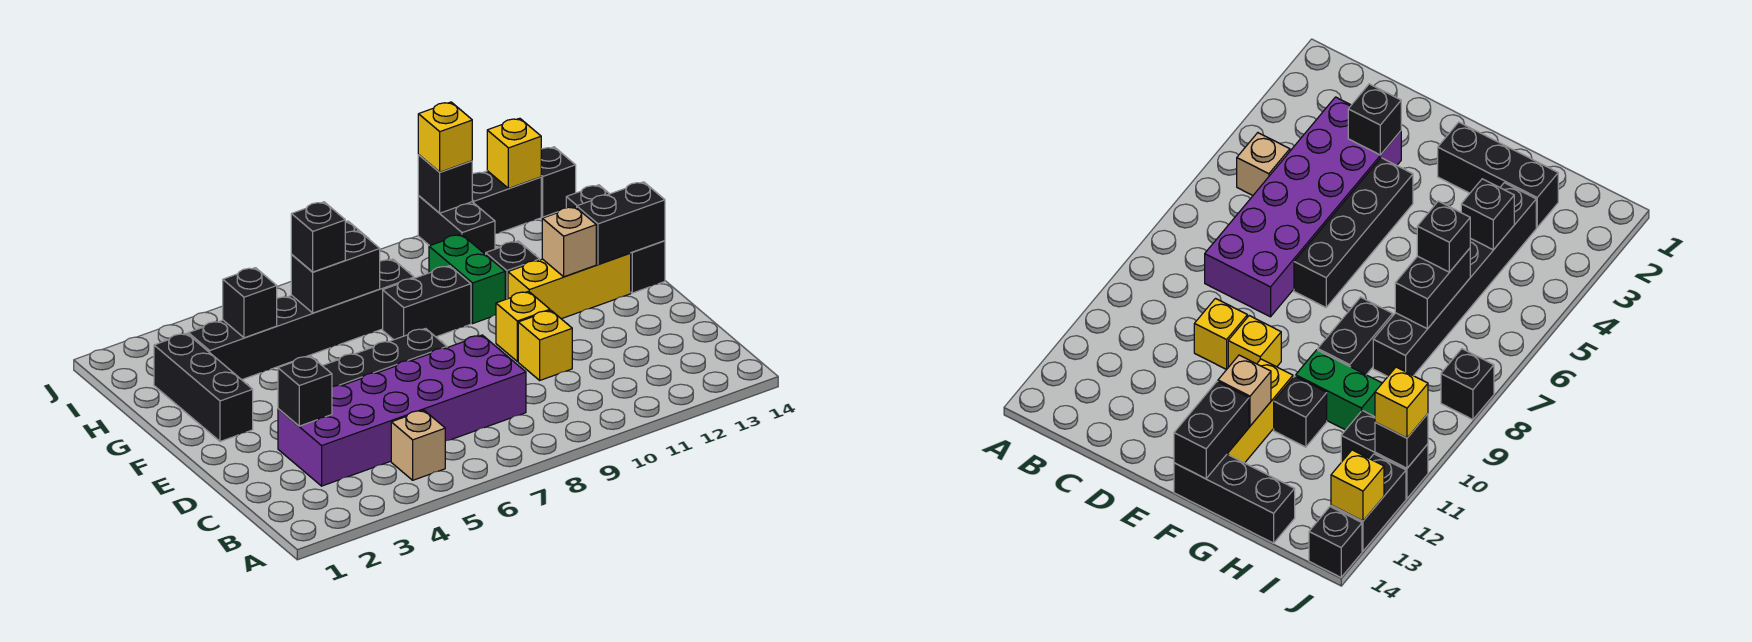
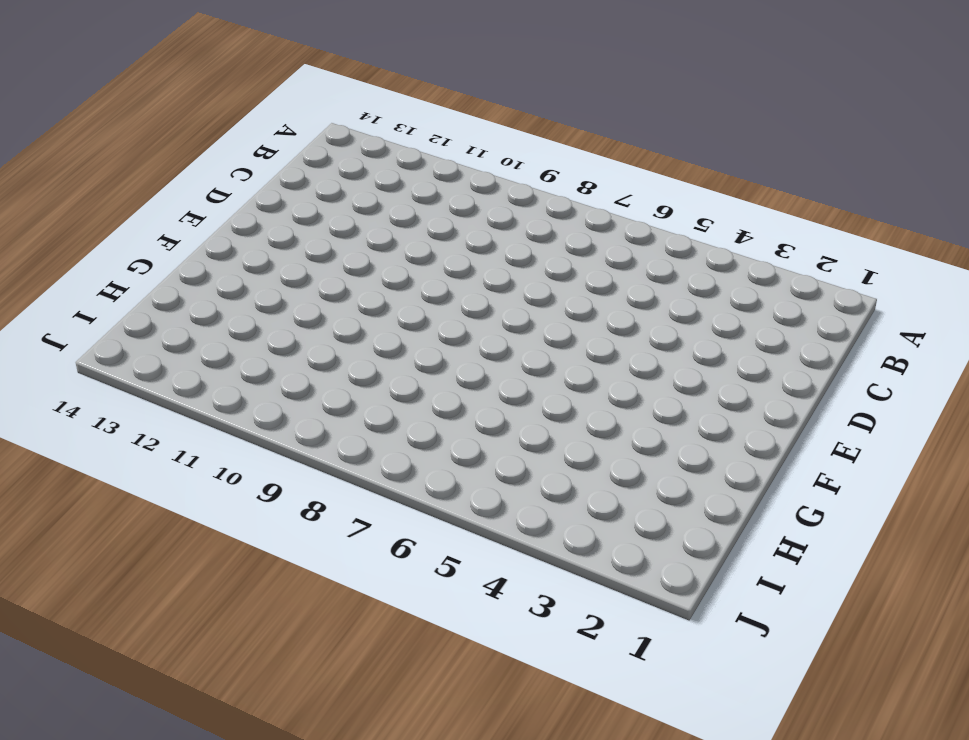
none -> tan brick B5 level 1
none -> purple brick C3:D8 level 1
none -> yellow brick D10 level 1

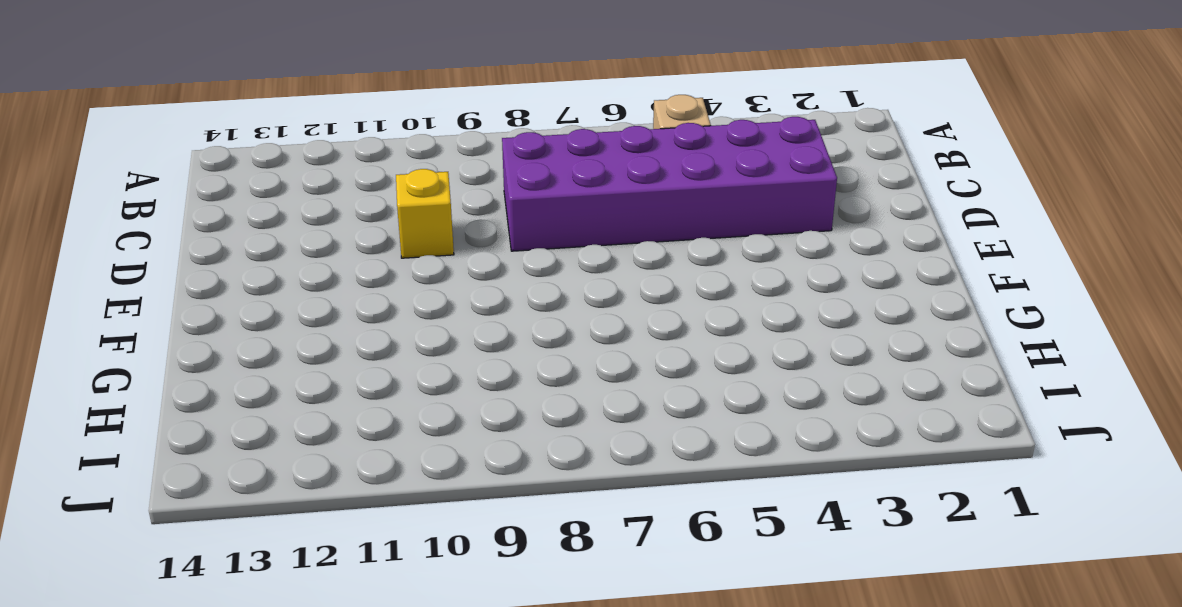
none -> black brick E4:E7 level 1
none -> yellow brick E10 level 1
none -> black brick F2:H2 level 1

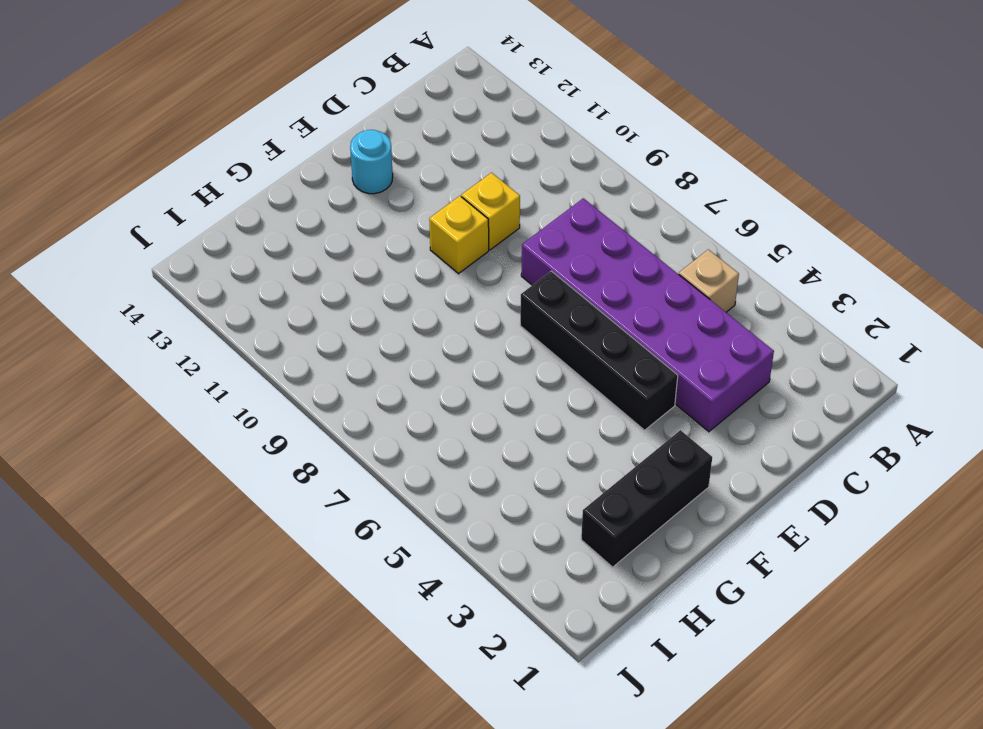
cyan round brick E13 level 1 -> none
none -> yellow brick F11:F13 level 1
none -> black brick F14:H14 level 1
none -> black brick G8:G9 level 1

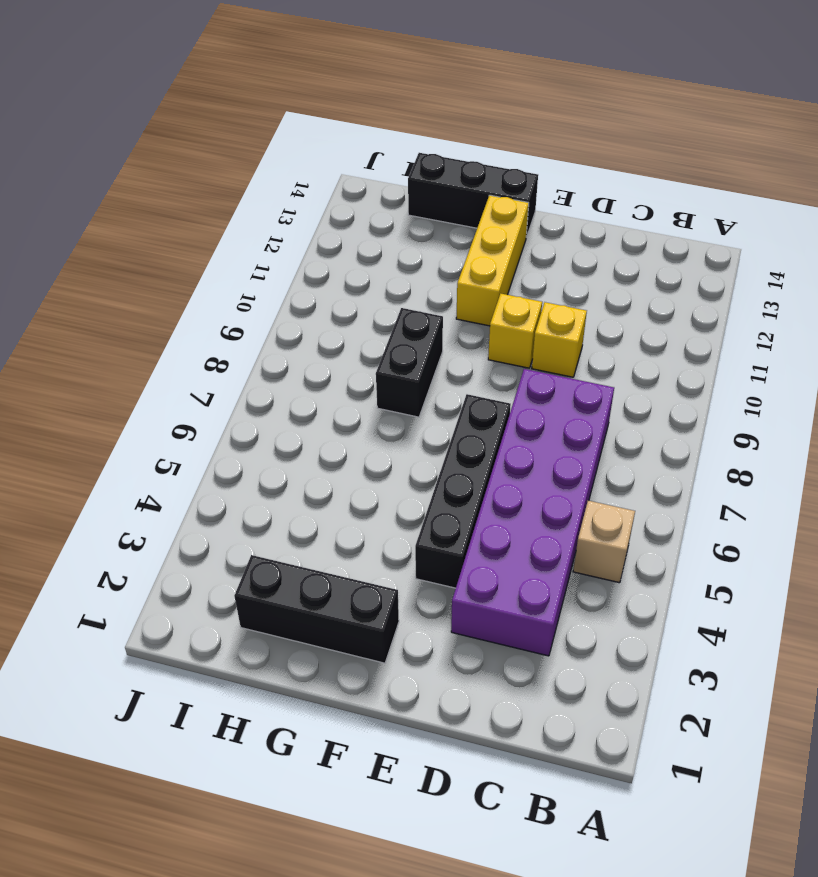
none -> green brick G10:H10 level 1
none -> black brick G11 level 1
none -> black brick H3:H8 level 1

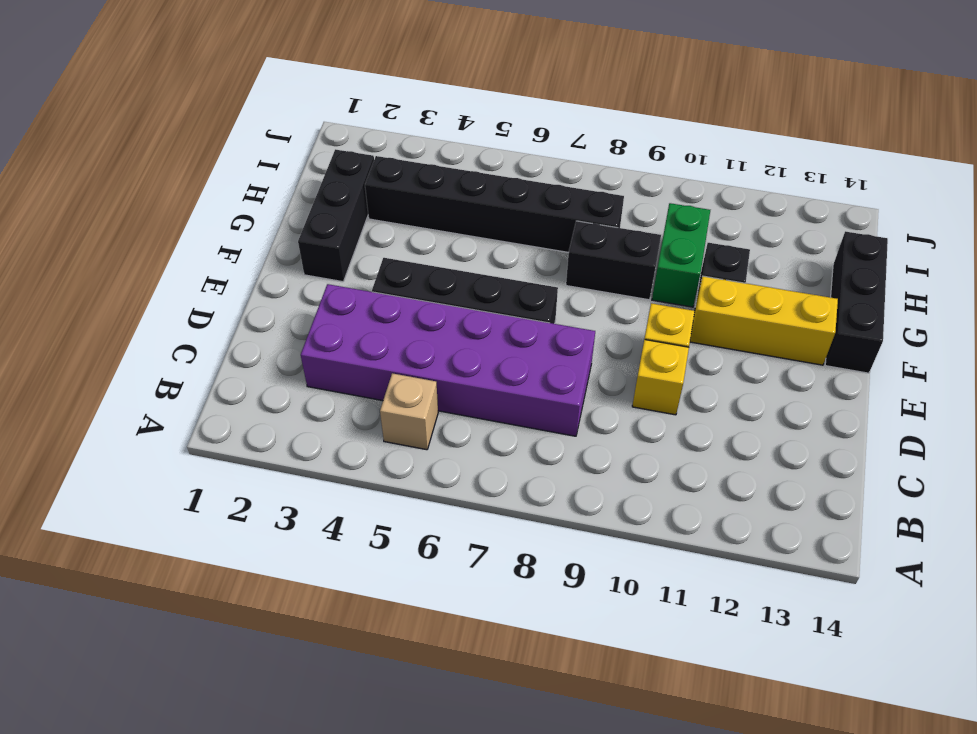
none -> black brick I11:J11 level 1
none -> black brick J8 level 1
none -> black brick J12:J13 level 1

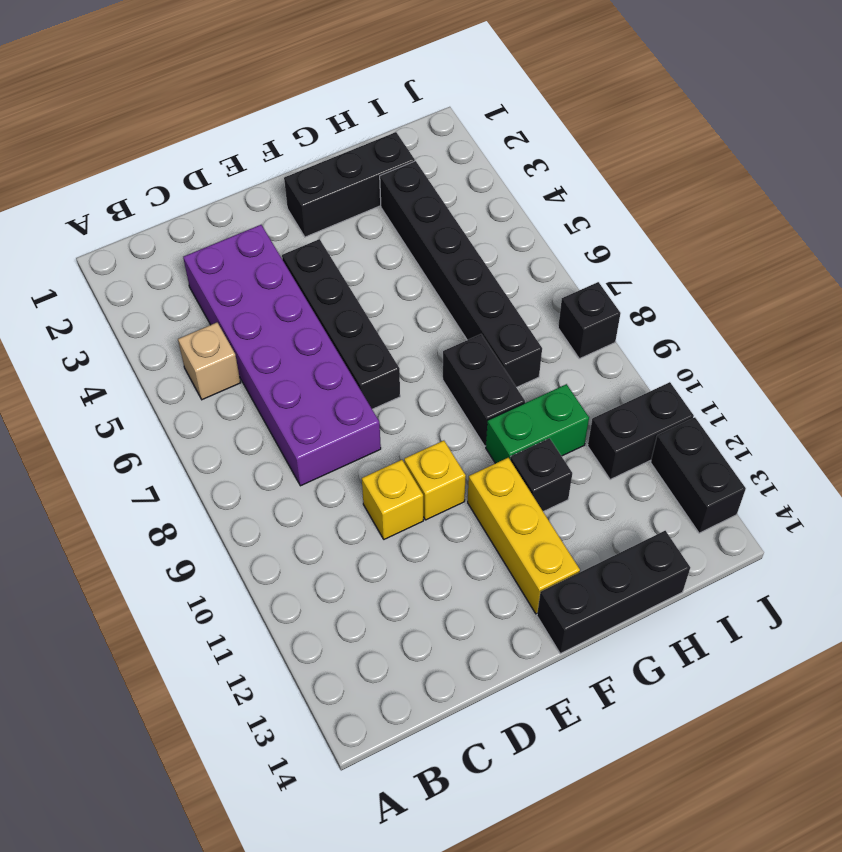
none -> black brick J14 level 1
none -> black brick D3 level 2
none -> tan brick F12 level 2

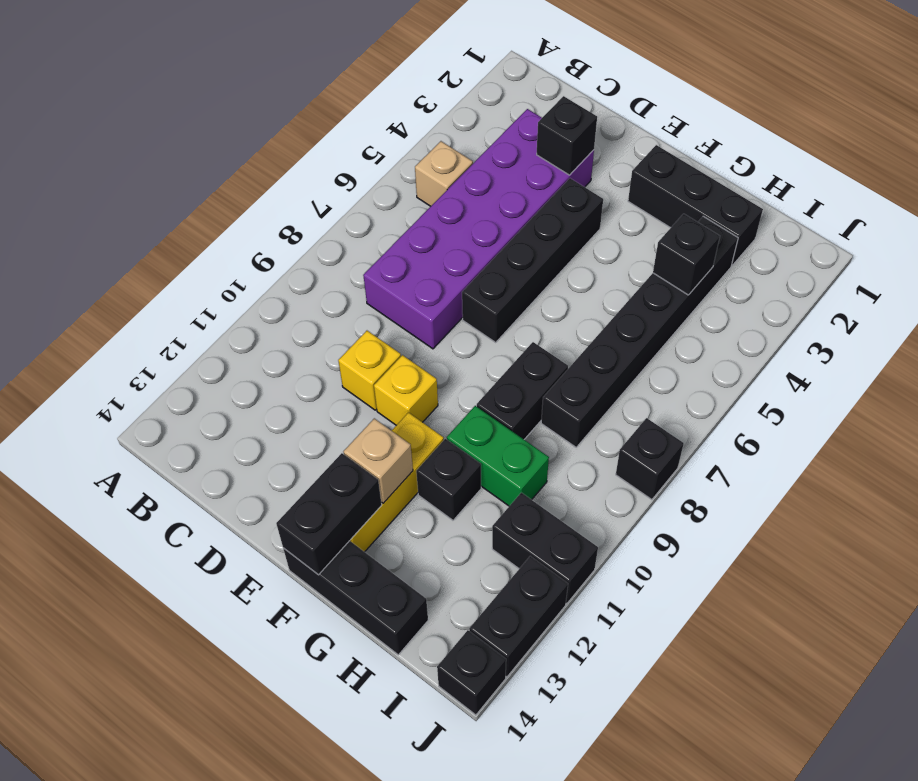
none -> black brick H6:H7 level 2
none -> black brick J11 level 2
none -> yellow brick J13 level 2

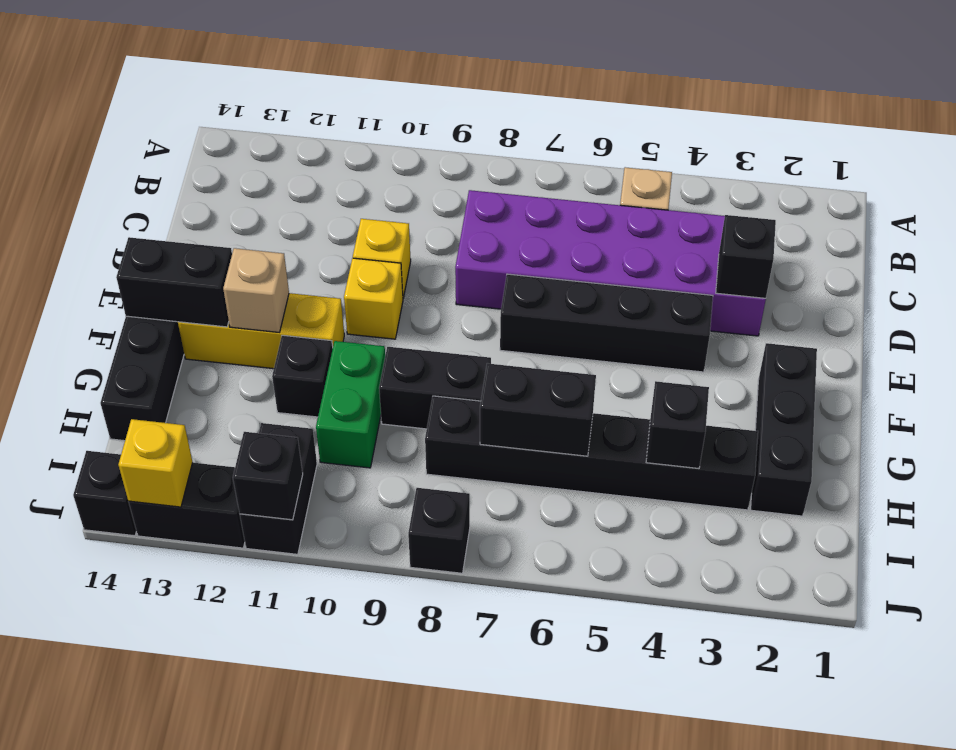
none -> black brick H6 level 3
none -> yellow brick J11 level 3

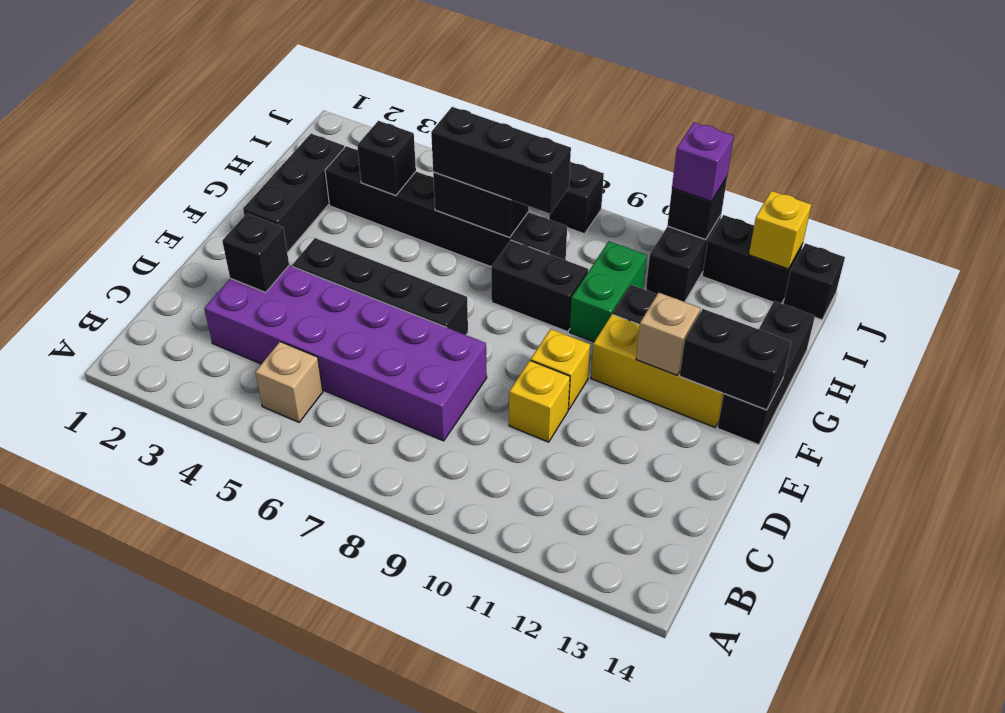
black brick H6:H8 level 3 -> black brick H6 level 3
purple brick J11 level 3 -> yellow brick J11 level 3

